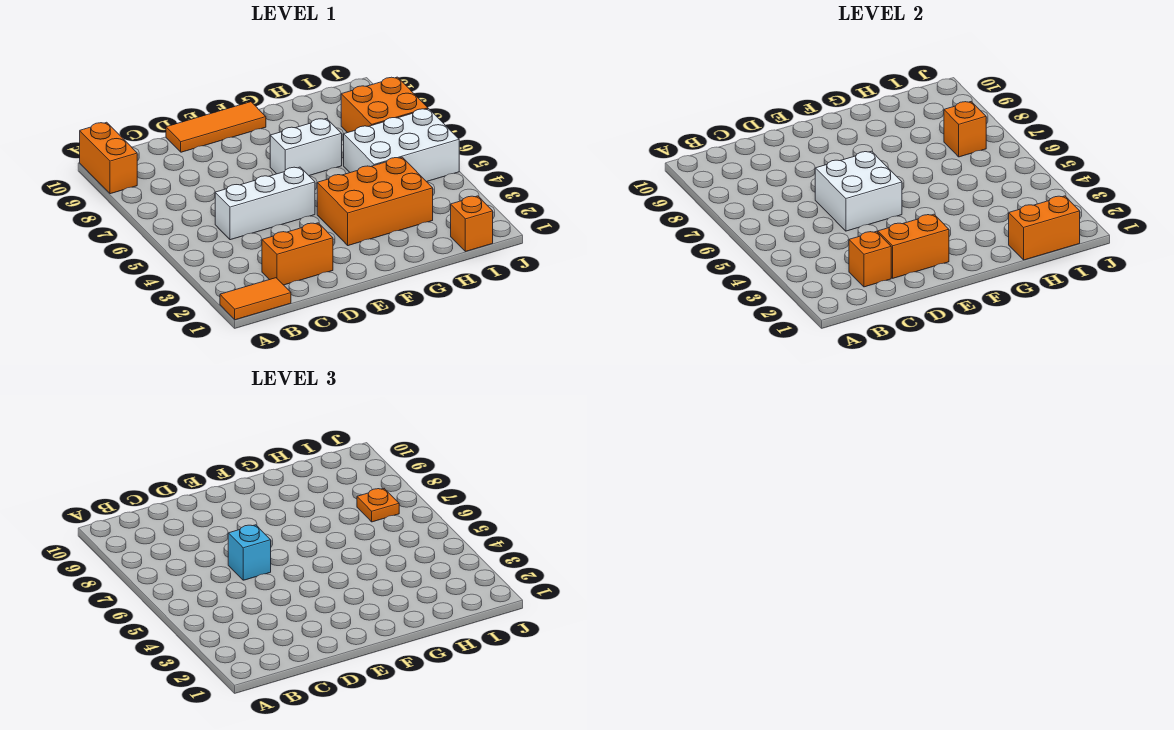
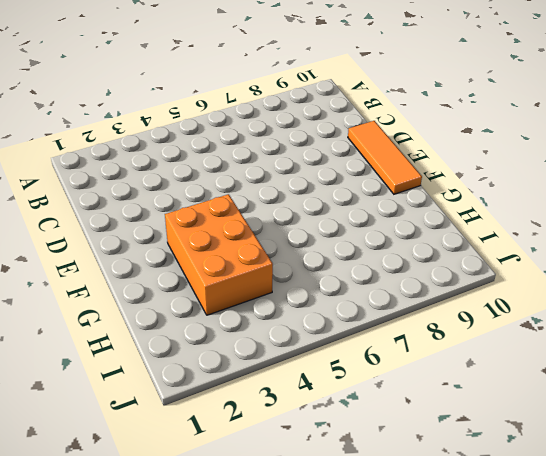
none -> orange tile A1:B1 level 1
none -> orange brick A9:A10 level 1
none -> orange brick C2:D2 level 1

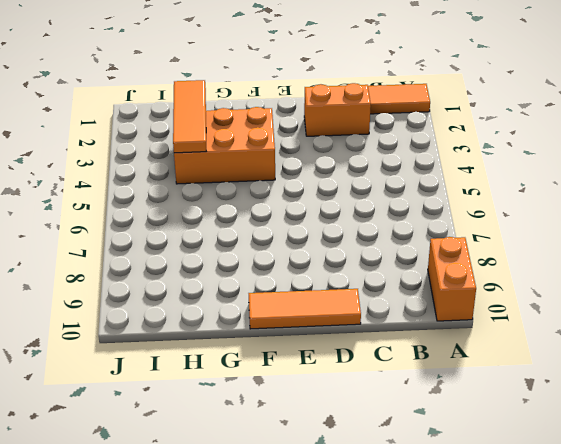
orange tile H2:H4 level 2 -> none
none -> white brick C5:E5 level 1
none -> white brick F7:G7 level 1
none -> white brick H5:J6 level 1

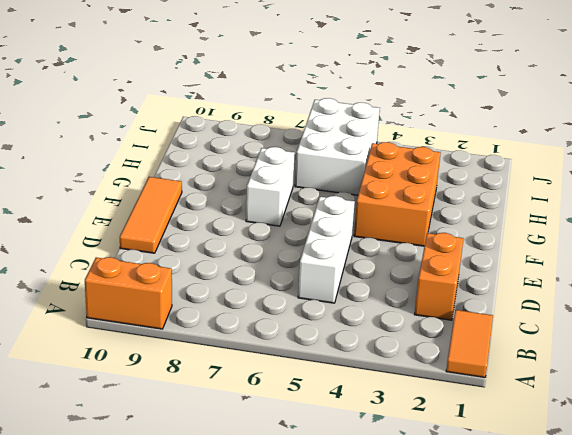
none -> orange brick I1 level 1
none -> orange brick I7:J8 level 1
none -> orange brick C2 level 2

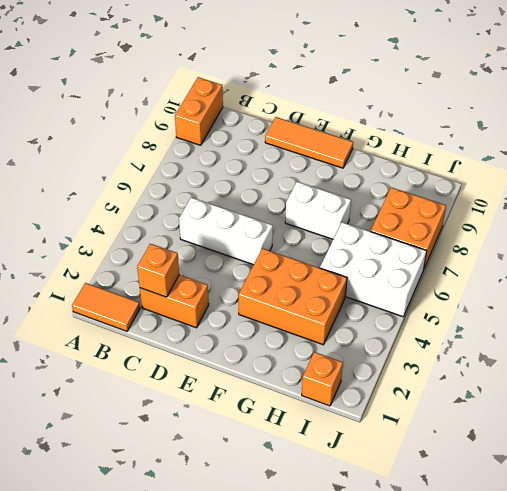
none -> orange brick D2:E2 level 2
none -> white brick D5:E6 level 2
none -> orange brick H1:I1 level 2

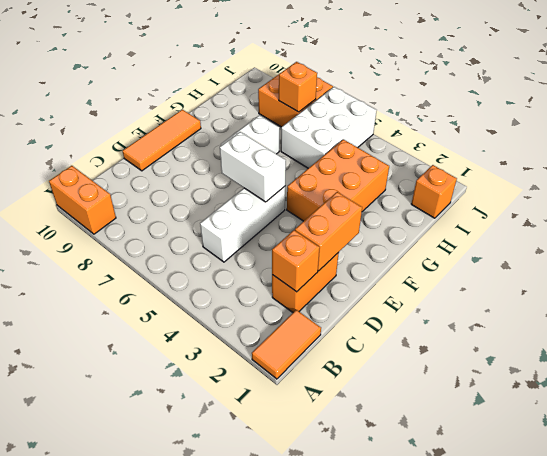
white brick E5:E6 level 2 -> white brick D5:E6 level 2
none -> orange brick H1:I1 level 2
none -> cyan brick D6 level 3
none -> orange plate I7 level 3

